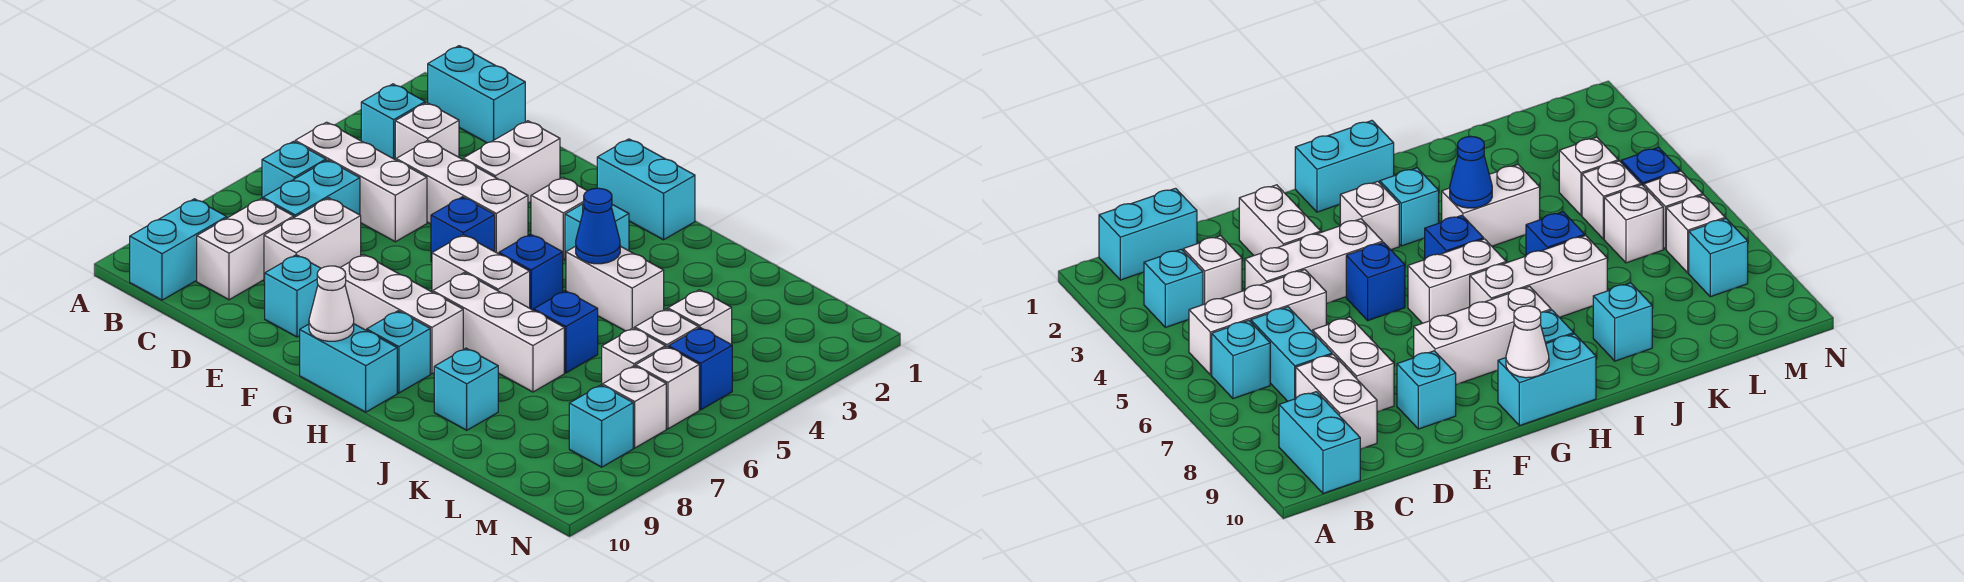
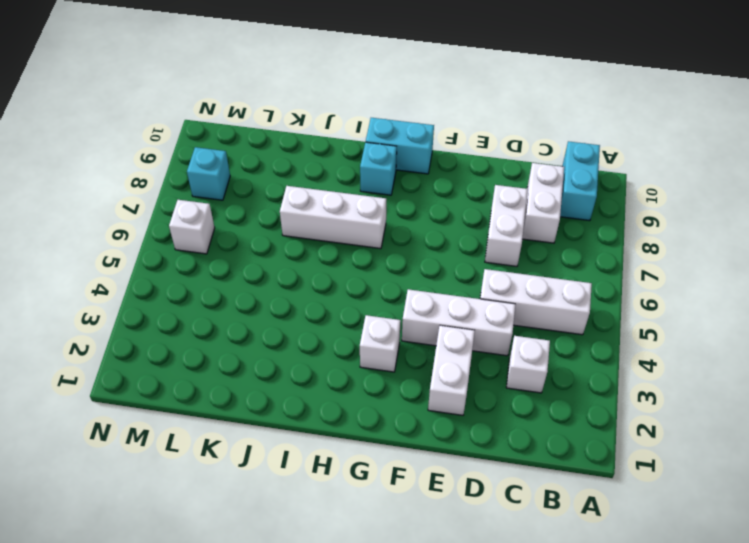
none -> cyan brick B1:C1 level 1
none -> cyan brick B3 level 1
none -> cyan brick B6 level 1
none -> cyan brick C6:C7 level 1

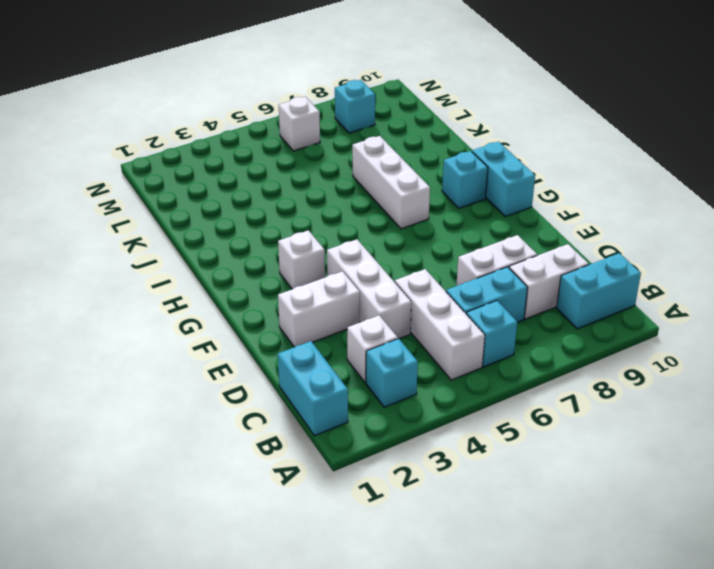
none -> cyan brick E9 level 1
none -> blue brick F5 level 1
none -> white brick F8:H8 level 1
none -> cyan brick G1:H1 level 1

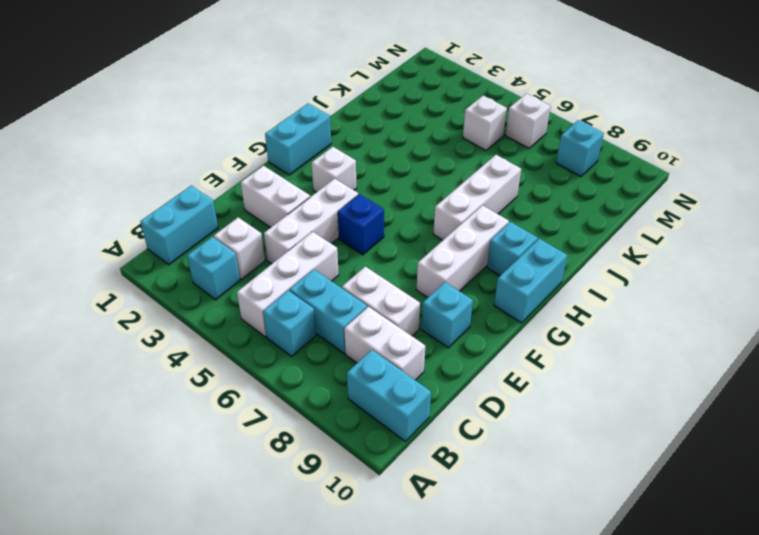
none -> white brick G6:H6 level 1
none -> cyan brick H3 level 1
none -> blue brick H5 level 1
none -> white brick I4:J4 level 1

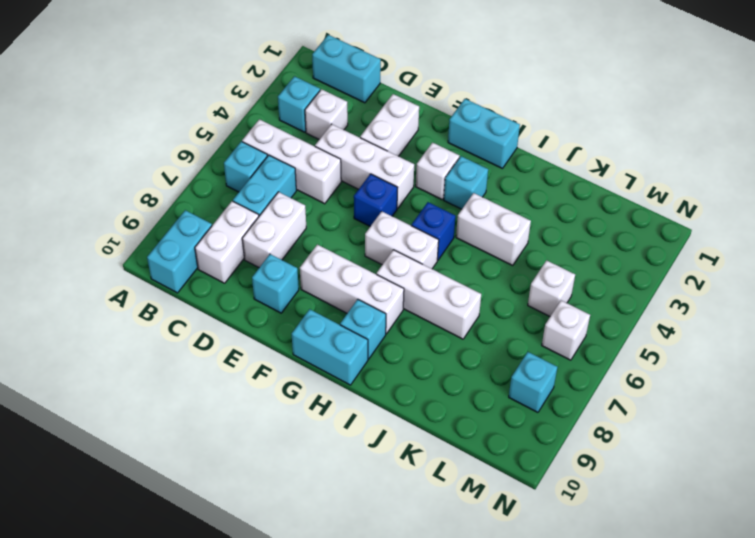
none -> blue brick J6 level 1
none -> cyan brick J9 level 1
none -> white brick L4 level 1
none -> white brick L6 level 1

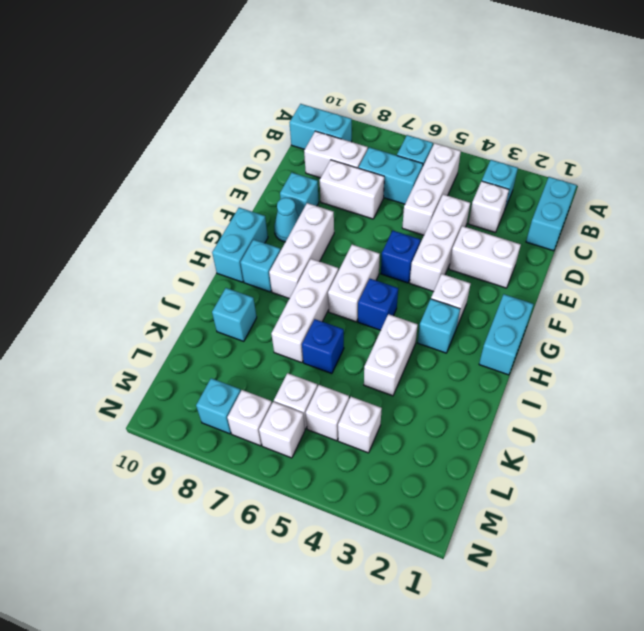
cyan cone F9 level 1 -> none
none -> blue brick M5 level 1
none -> white cone G10 level 2
none -> blue cone I4 level 2

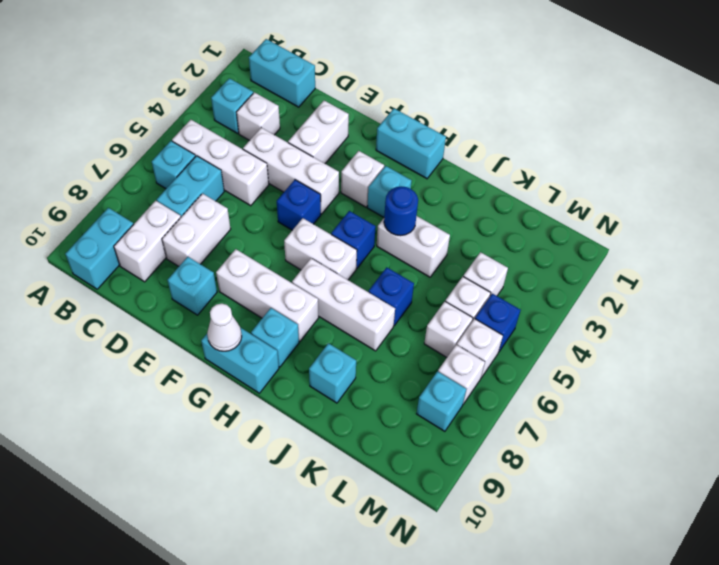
blue round brick I4 level 2 -> blue cone I4 level 2

